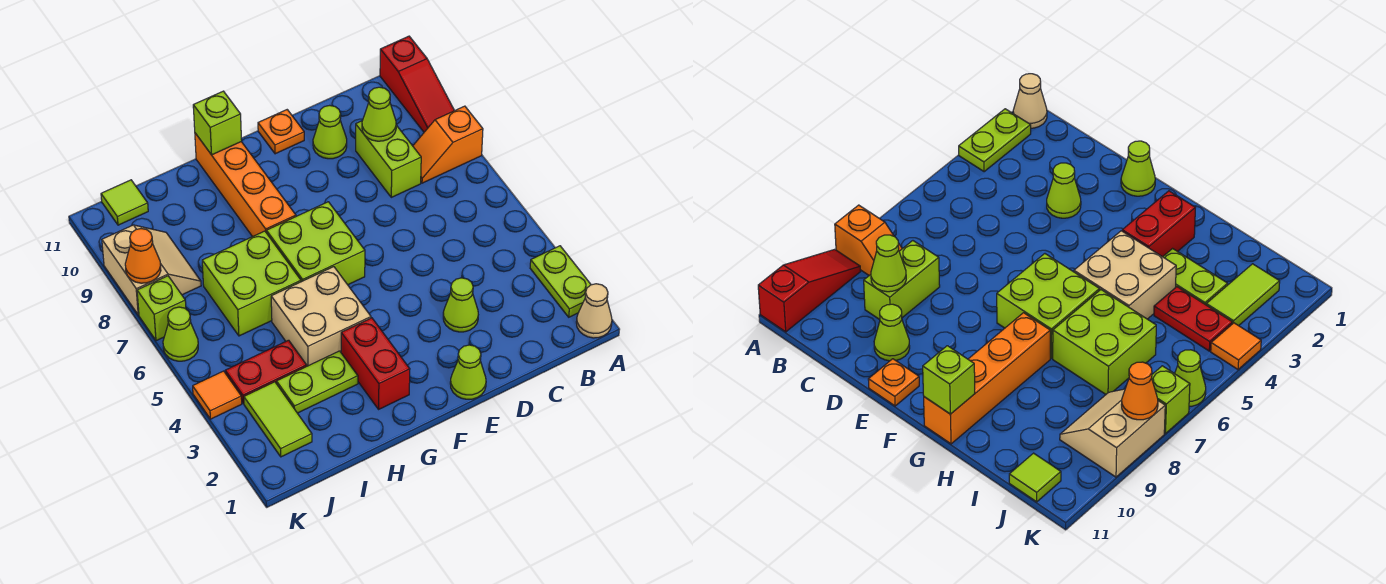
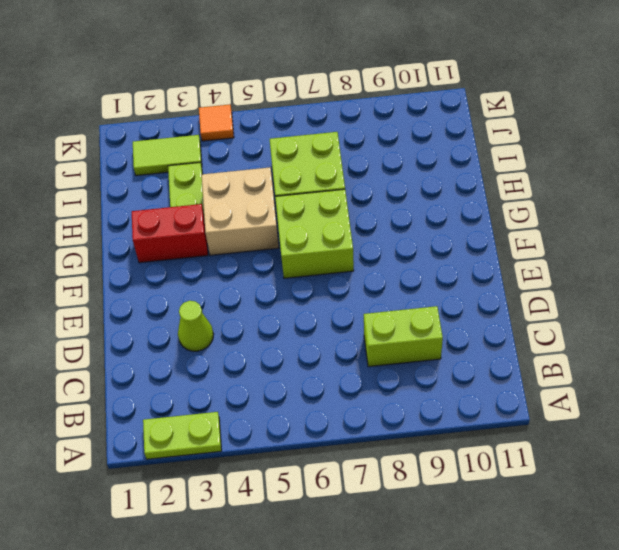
none -> tan cone A1 level 1
none -> orange slope A8:B8 level 1 top A
none -> red slope A9:A11 level 1 top 11

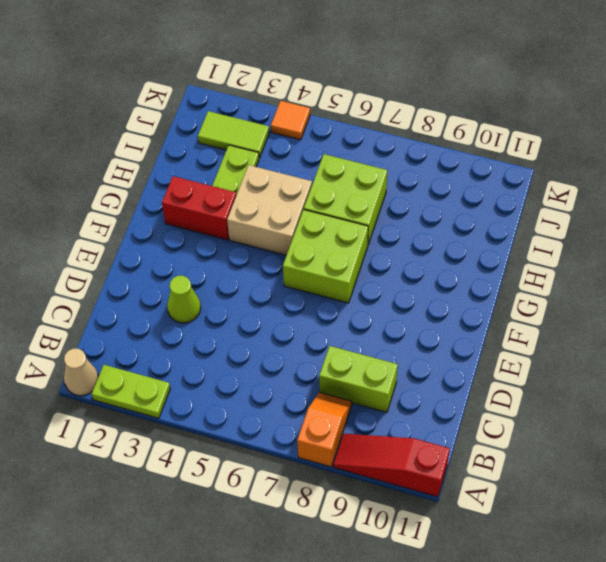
none -> lime cone D10 level 1
none -> lime cone E1 level 1
none -> orange plate E11 level 1

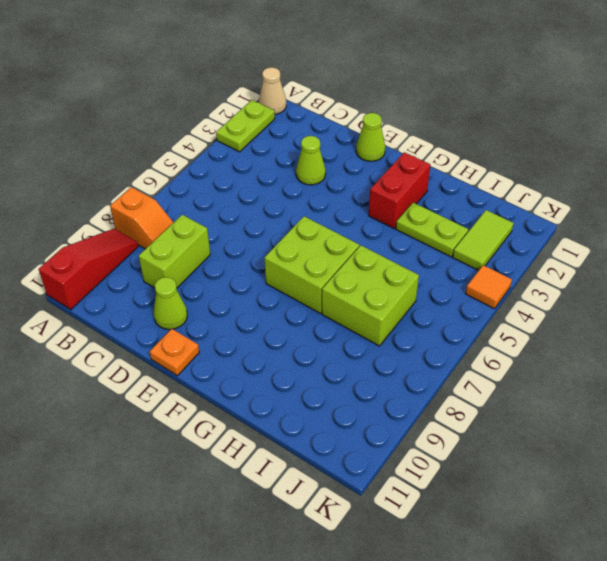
none -> tan brick G4:H5 level 1
none -> orange brick G8:G11 level 1
none -> red plate I4:J4 level 1

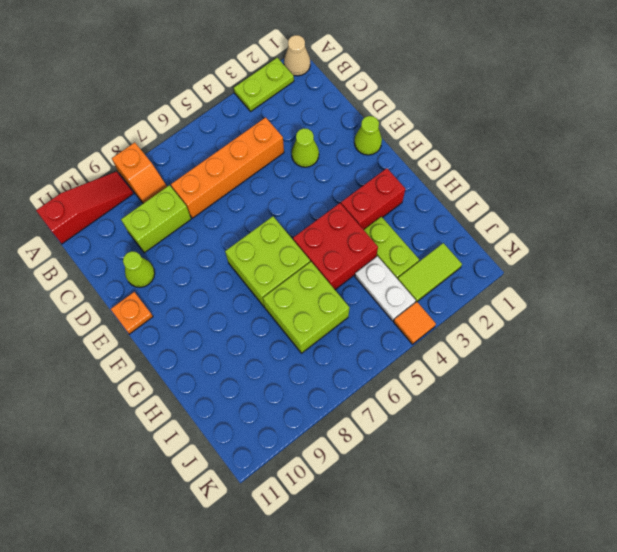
orange brick C4:C7 level 1 -> orange brick G8:G11 level 1
red brick G4:H5 level 1 -> tan brick G4:H5 level 1
white plate I4:J4 level 1 -> red plate I4:J4 level 1
none -> tan slope J8:K9 level 1 top K
none -> lime tile J11 level 1
none -> lime cone K6 level 1

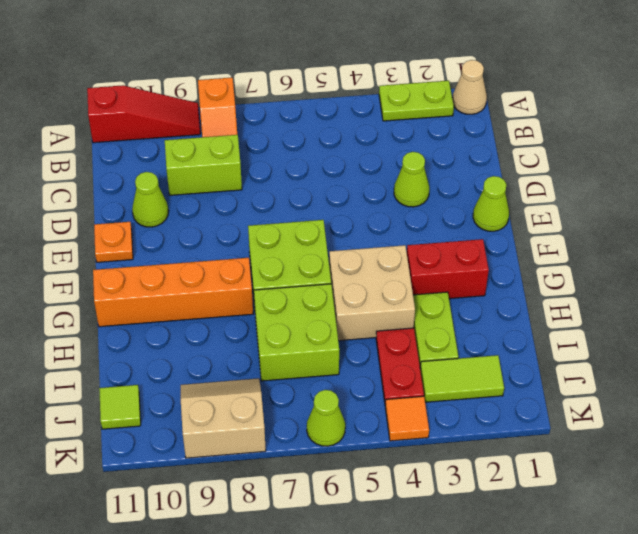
none -> lime brick K7 level 1
none -> lime cone C9 level 2
none -> lime brick G11 level 2

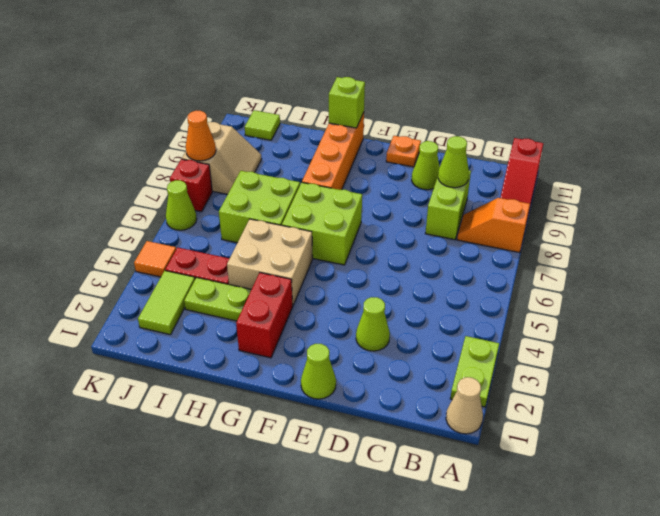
red brick K7 level 1 -> lime brick K7 level 1

